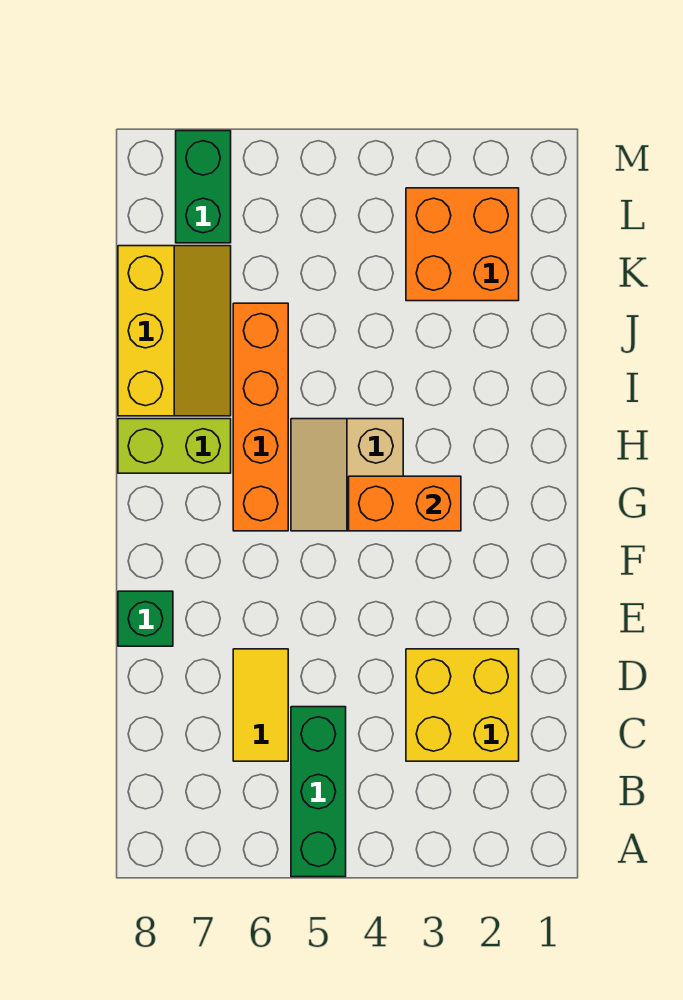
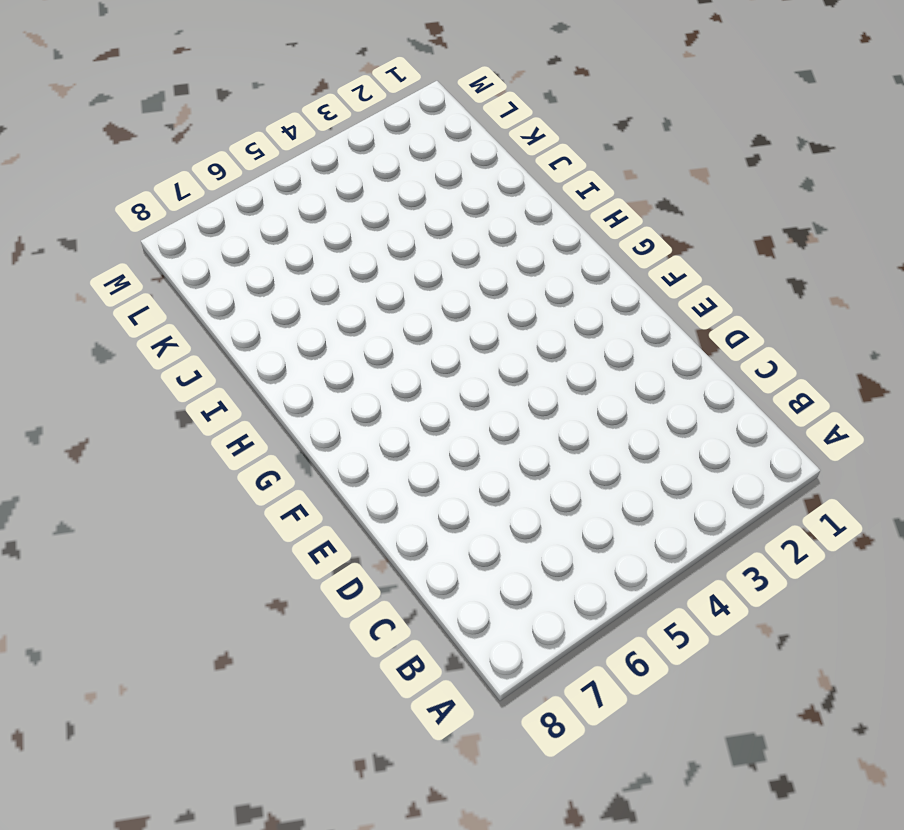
none -> green brick A5:C5 level 1
none -> yellow brick C2:D3 level 1

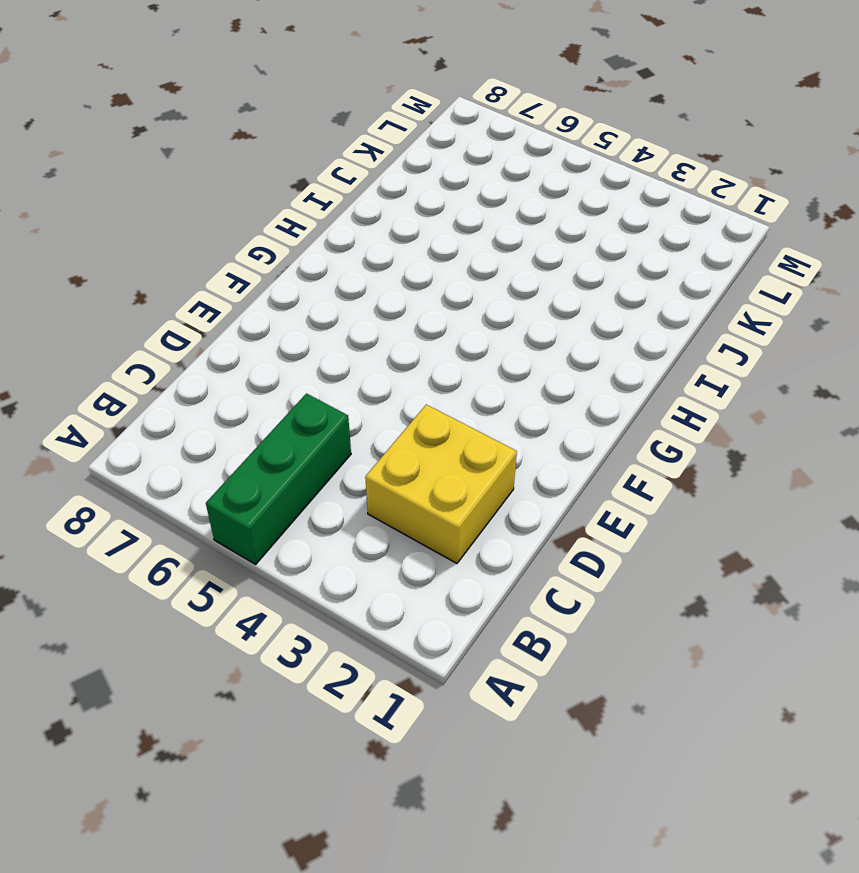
none -> yellow tile C6:D6 level 1
none -> green brick E8 level 1

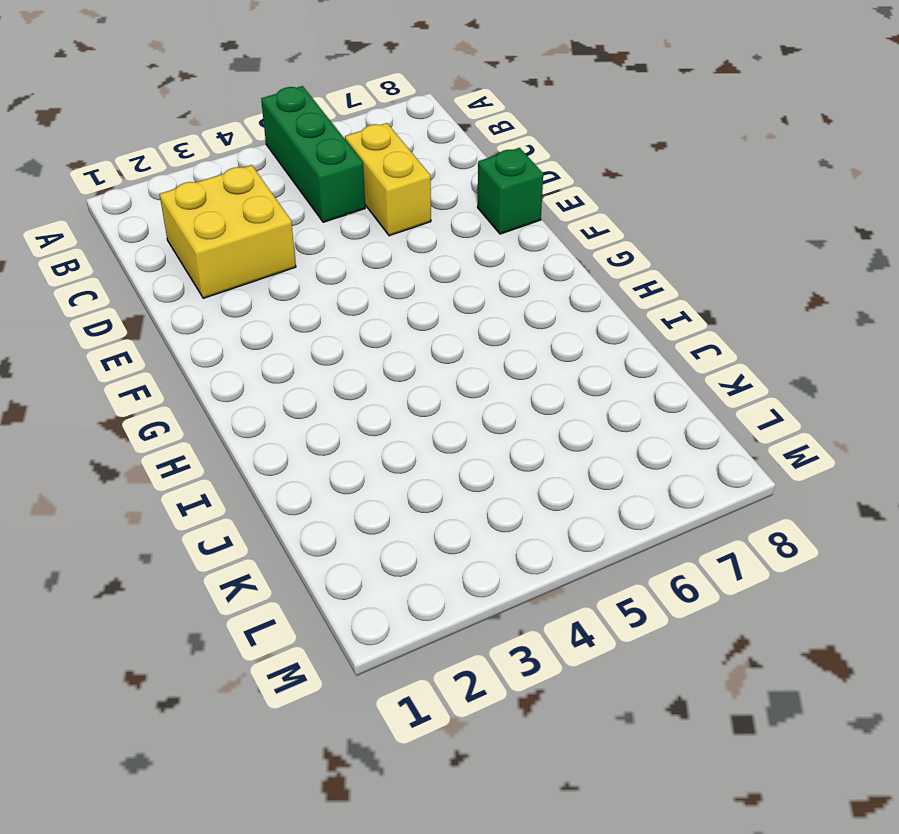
yellow brick C6:D6 level 1 -> yellow tile C6:D6 level 1
none -> tan slope G4:H5 level 1 top 4
none -> orange brick G6:J6 level 1

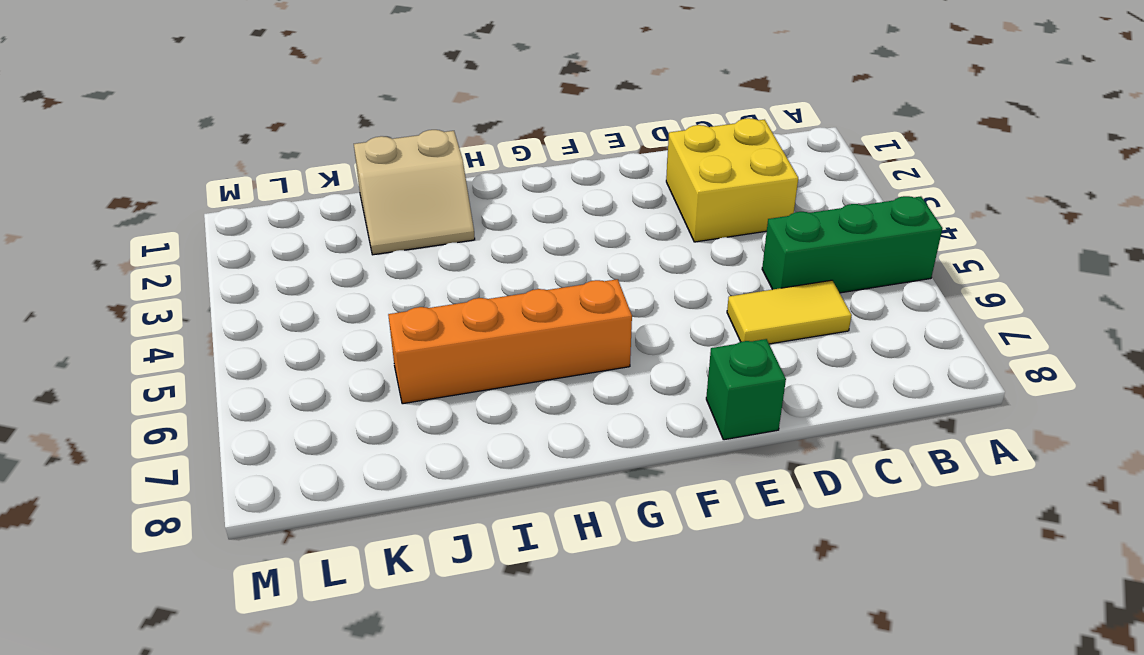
tan slope I1:J2 level 1 top 1 -> tan slope G4:H5 level 1 top 4
none -> lime brick H7:H8 level 1
none -> yellow slope I7:K8 level 1 top 8

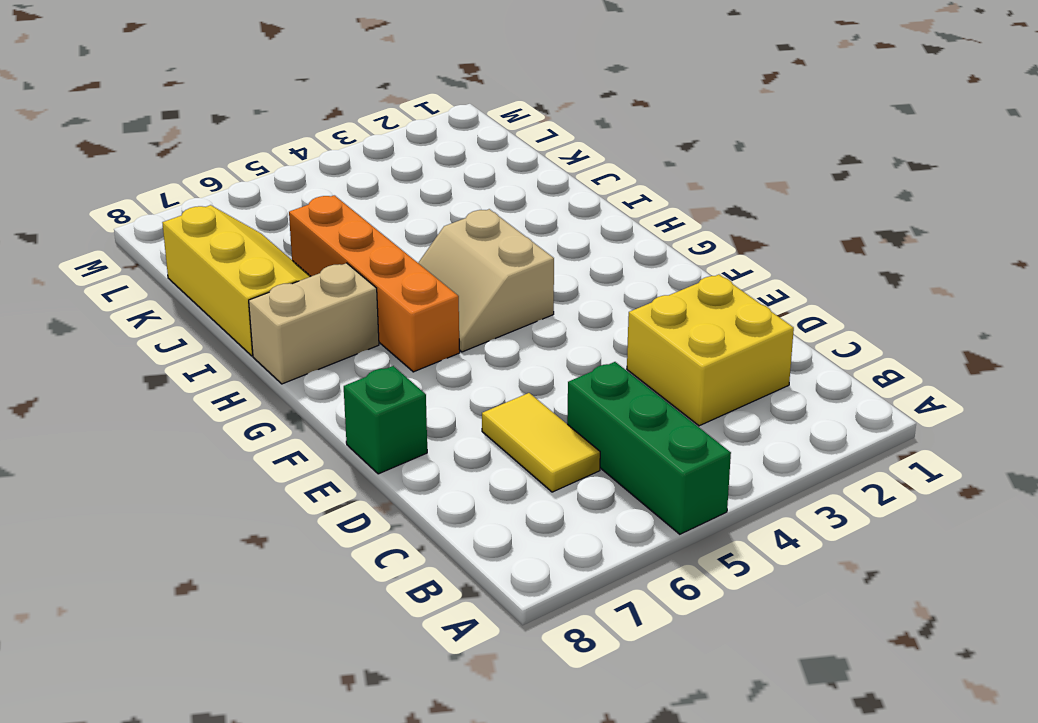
tan brick H7:H8 level 1 -> lime brick H7:H8 level 1
none -> orange brick K2:L3 level 1
none -> green brick L7:M7 level 1

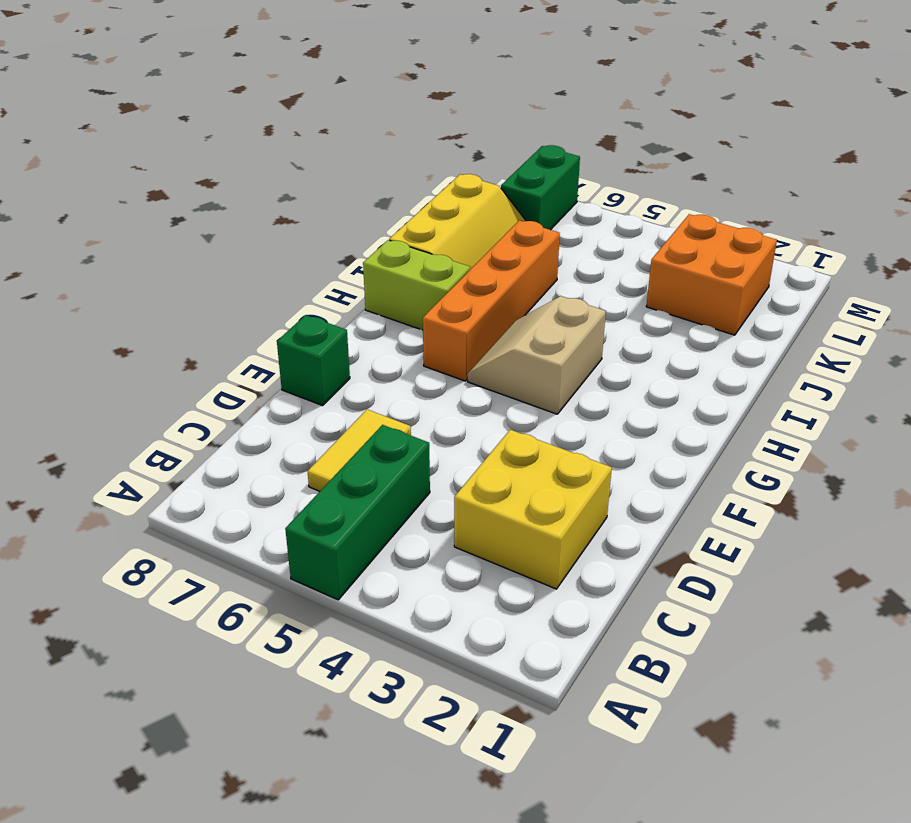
none -> orange brick G3:G4 level 2

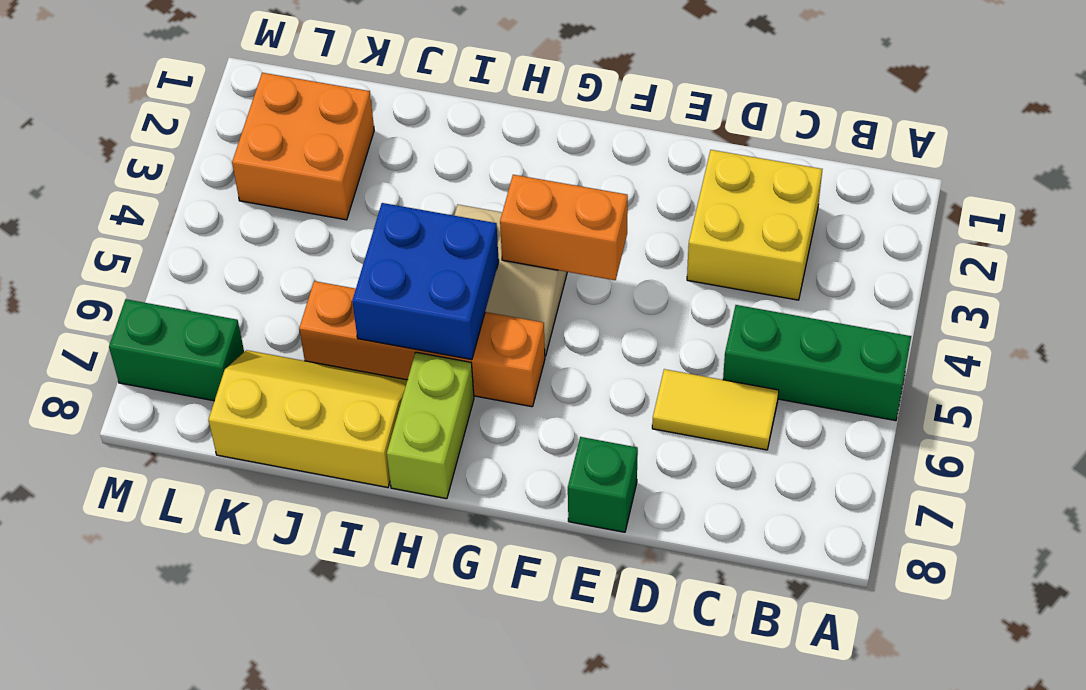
orange brick F4:G4 level 2 -> orange brick G3:G4 level 2
blue brick H5:I6 level 2 -> none

